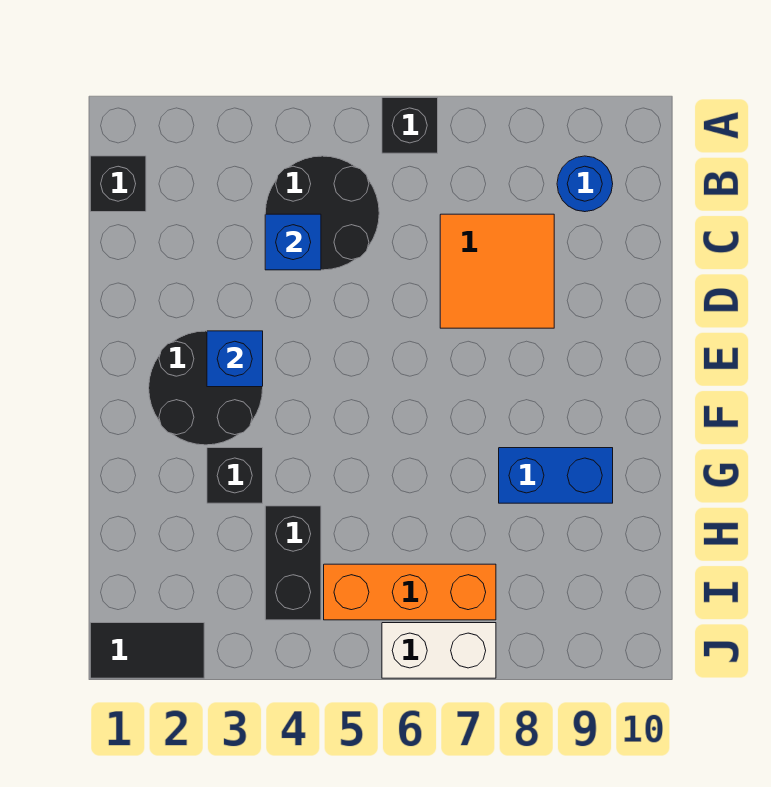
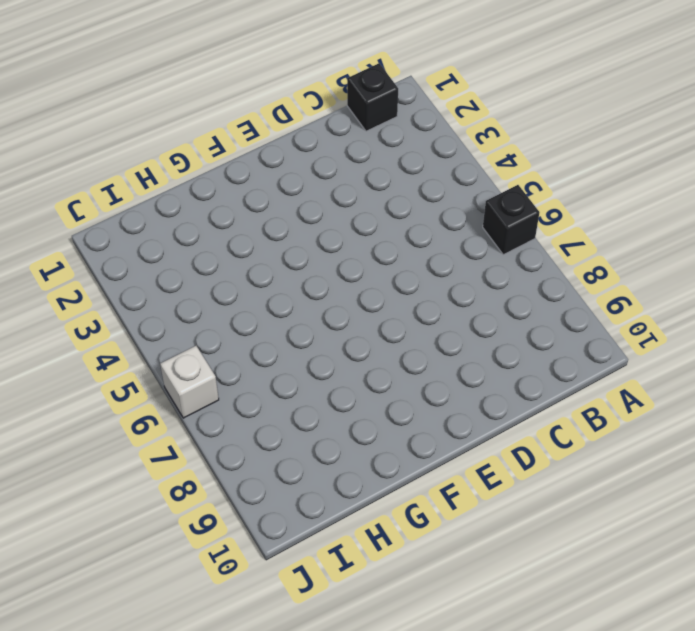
white brick J6 level 1 -> white brick J6:J7 level 1
none -> black round brick B4:C5 level 1
none -> blue round brick B9 level 1
none -> orange tile C7:D8 level 1

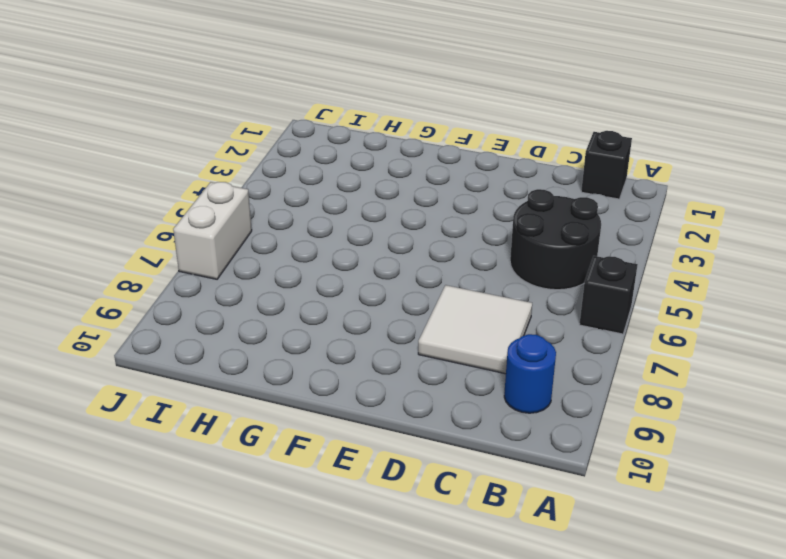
white tile C7:D8 level 1 -> orange tile C7:D8 level 1
none -> black round brick E2:F3 level 1
none -> black brick G3 level 1
none -> blue brick G8:G9 level 1

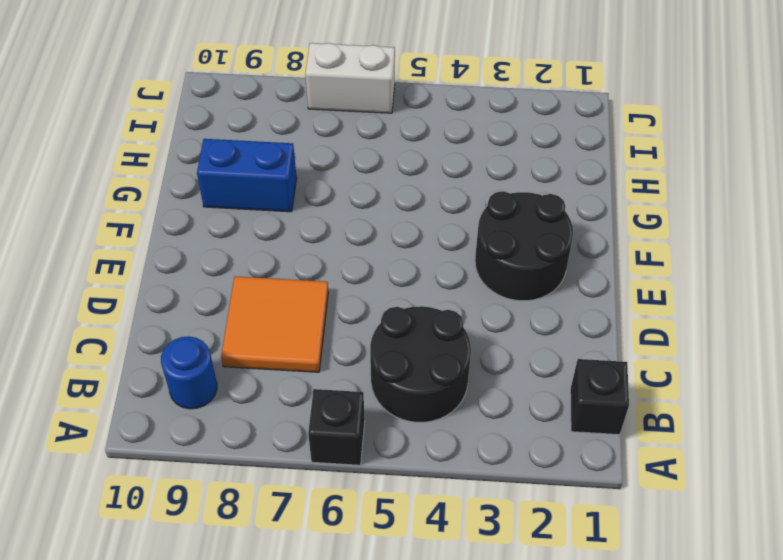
none -> black brick G3 level 1
none -> black brick H4:I4 level 1
none -> orange brick I5:I7 level 1

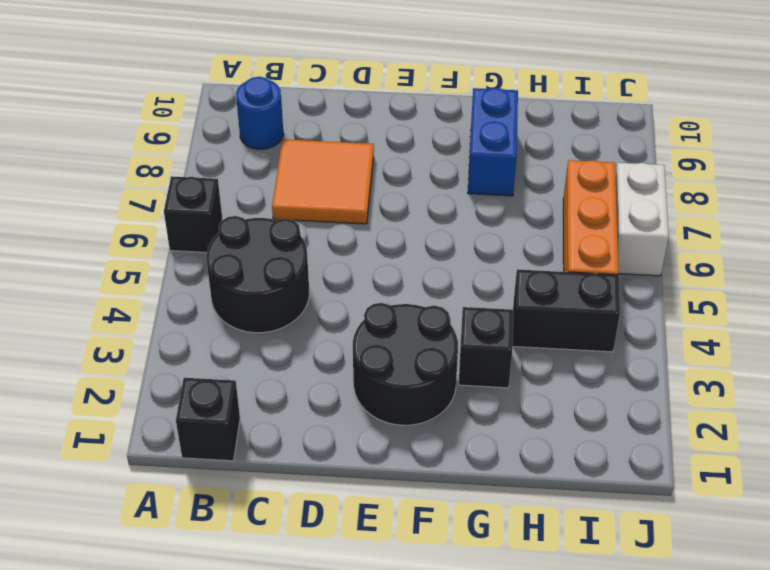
none -> black tile J1:J2 level 1
none -> blue brick C4 level 2
none -> blue brick E3 level 2

